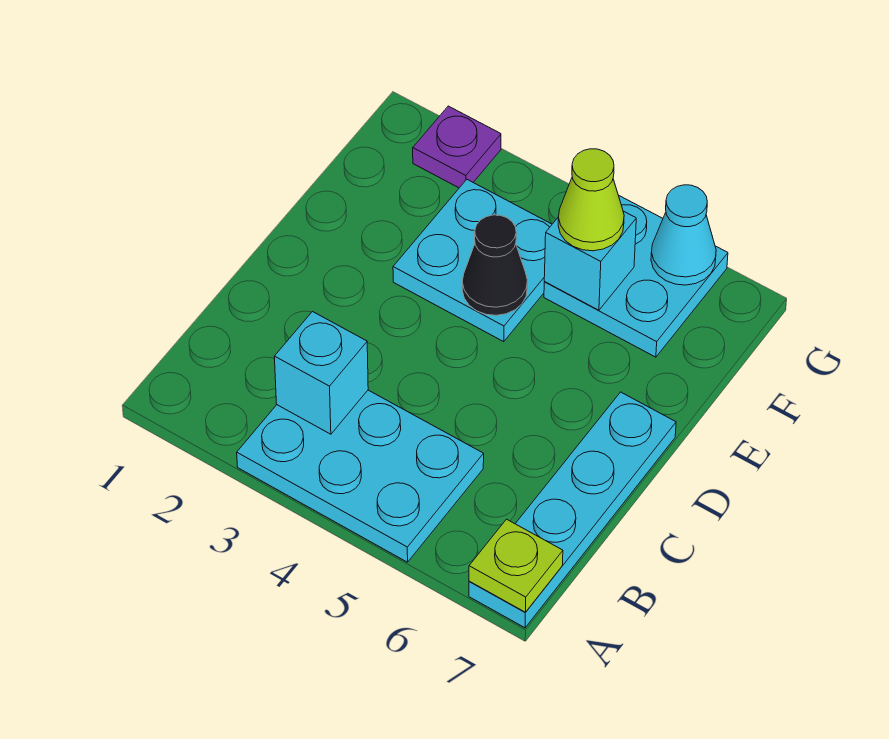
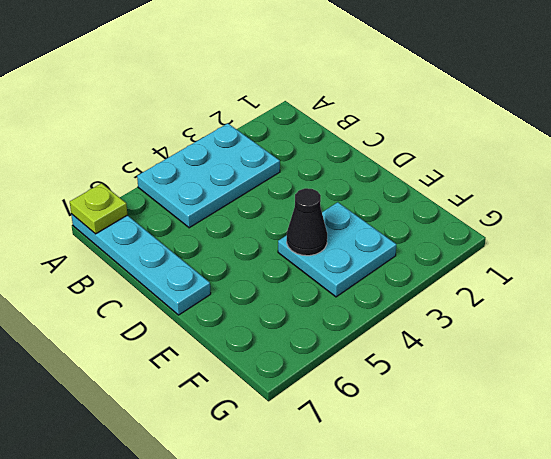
none -> cyan plate F5:G6 level 1
none -> purple plate G2 level 1

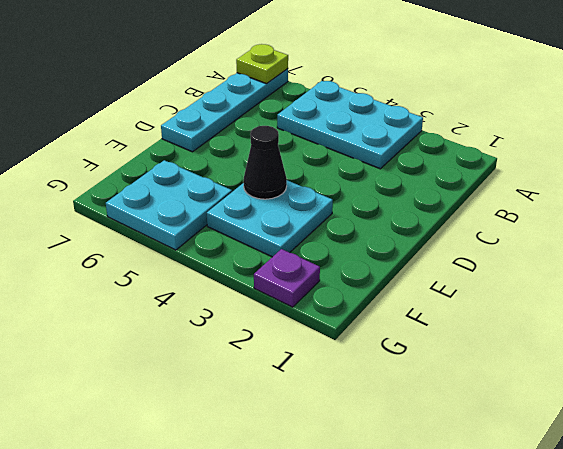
none -> cyan brick B3 level 2
none -> cyan brick F5 level 2

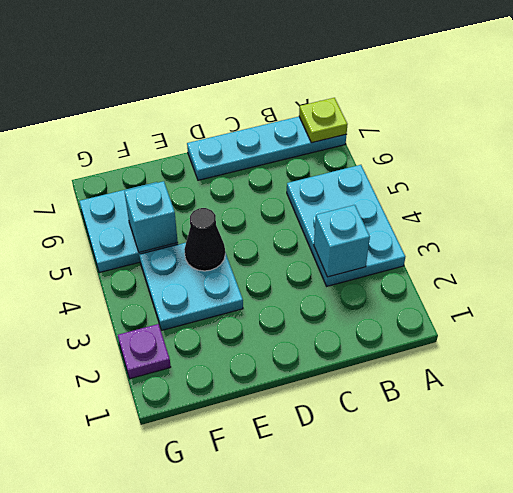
none -> cyan cone G6 level 2
none -> lime cone F5 level 3

